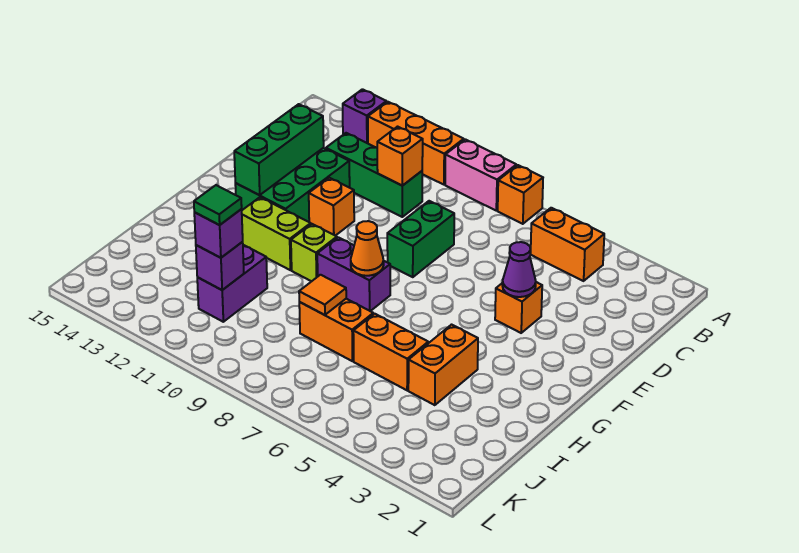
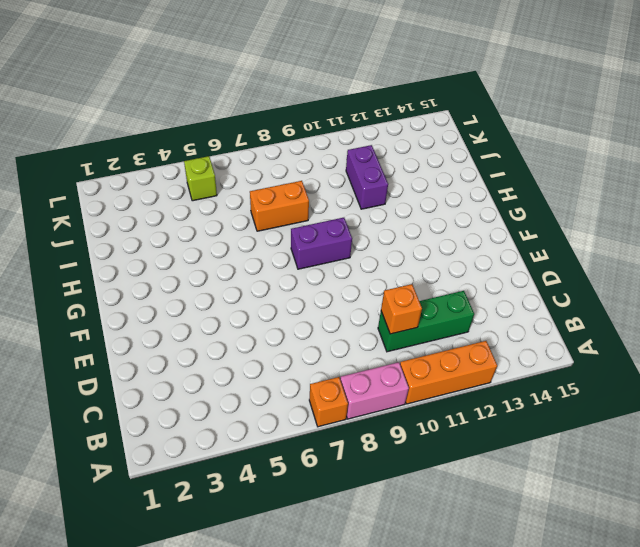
lime brick K5 level 1 -> lime brick G10 level 1
none -> purple brick A13 level 1
none -> orange brick B4:B5 level 1
none -> green brick D8:E8 level 1

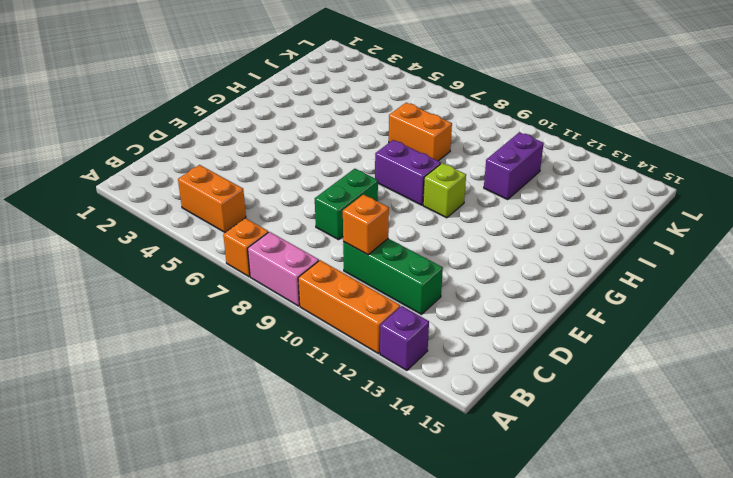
none -> green brick D12:F13 level 1
none -> orange brick E4 level 1
none -> orange brick E11 level 1

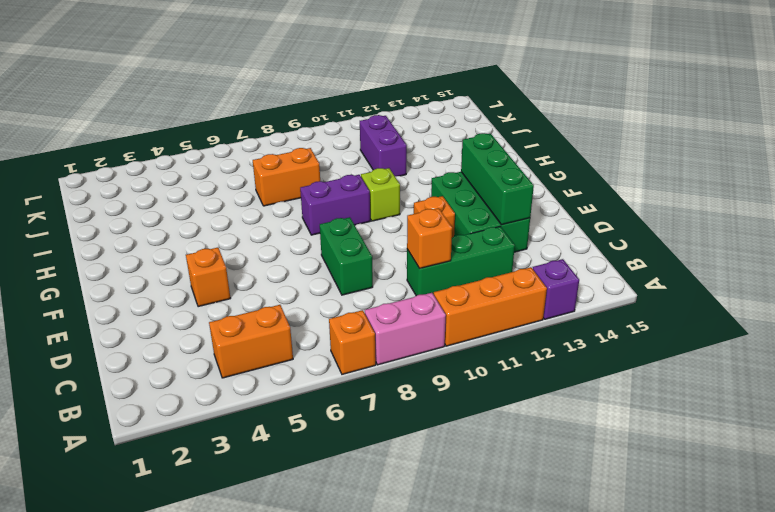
none -> lime brick G11:G12 level 1
none -> orange brick H4:I4 level 1
none -> orange brick I5:I6 level 1

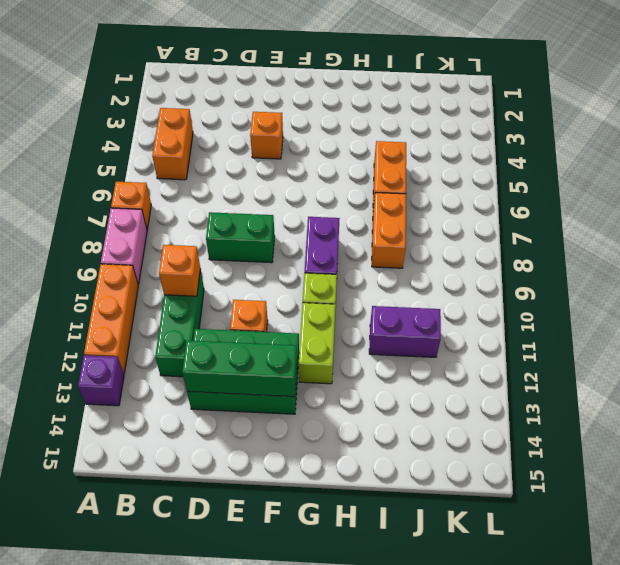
none -> orange brick H4:I4 level 1
none -> purple cone E4 level 2
none -> orange cone G8 level 2

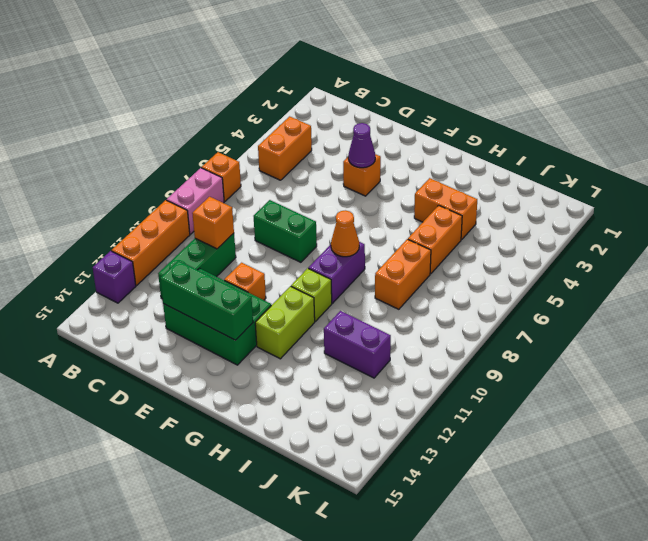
none -> orange tile I8 level 2
none -> purple brick J11 level 2
none -> purple brick J11 level 3

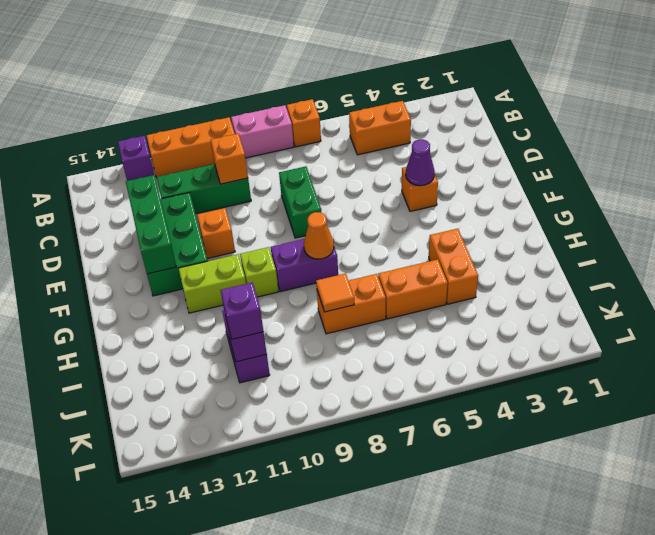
none -> green tile J11 level 4

